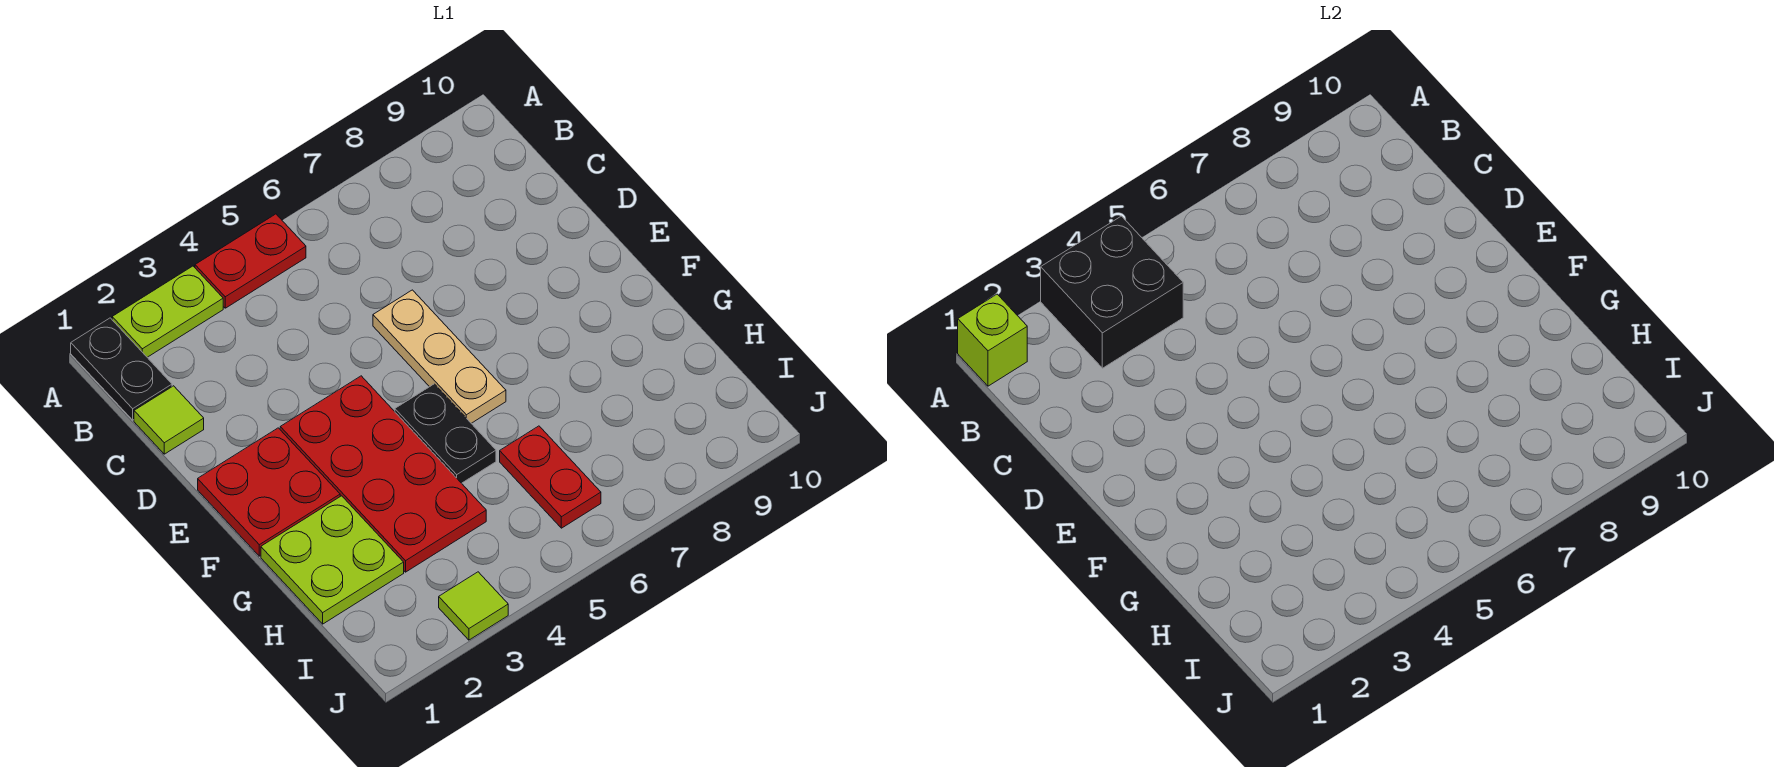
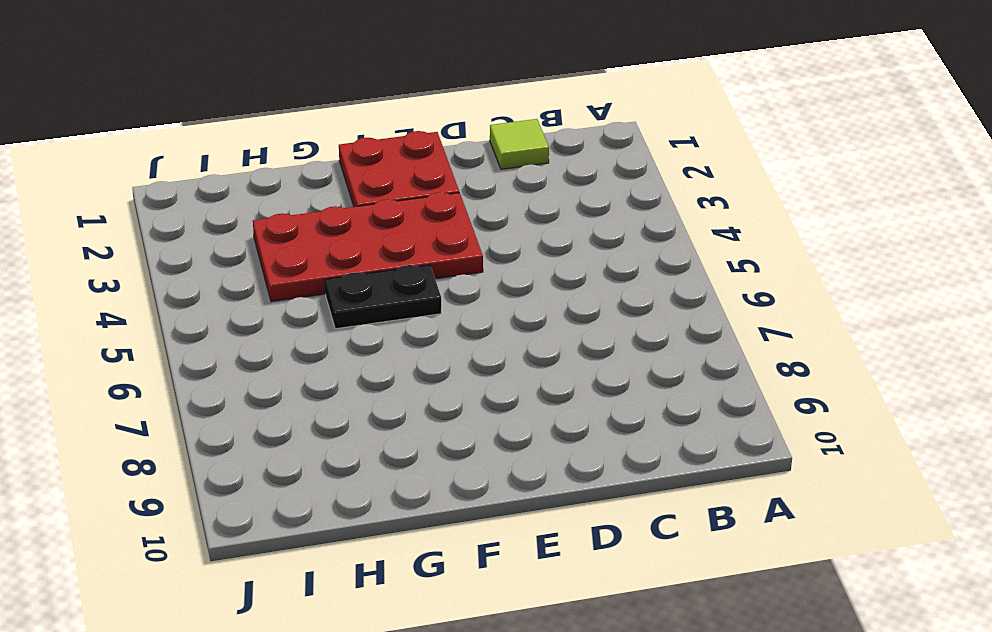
none -> black plate A1:B1 level 1
none -> lime plate A2:A3 level 1
none -> red plate A4:A5 level 1

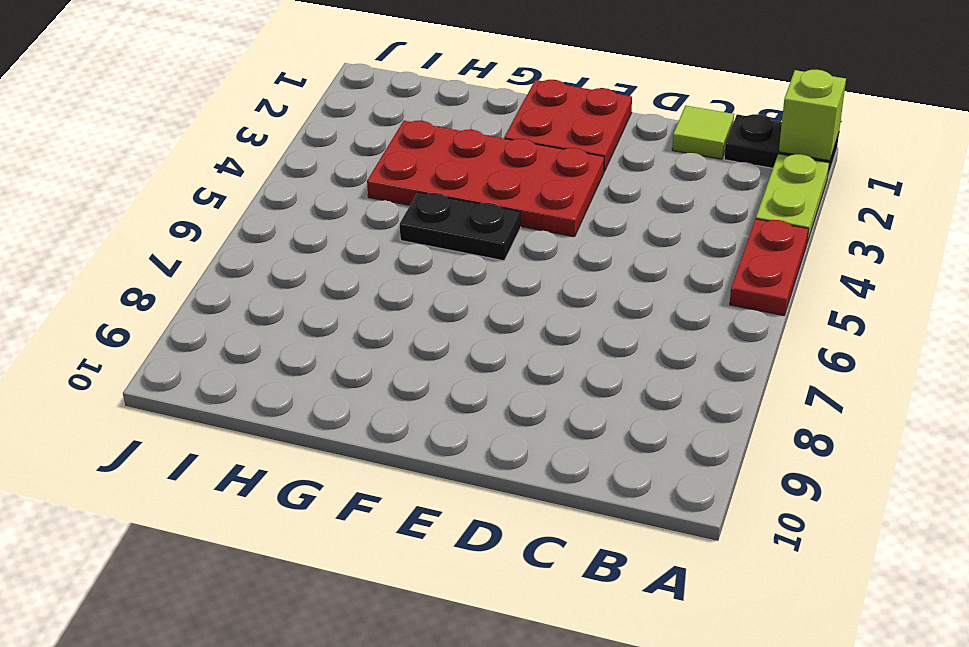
none -> tan plate D6:F6 level 1
none -> lime plate G1:H2 level 1
none -> red plate H6:I6 level 1

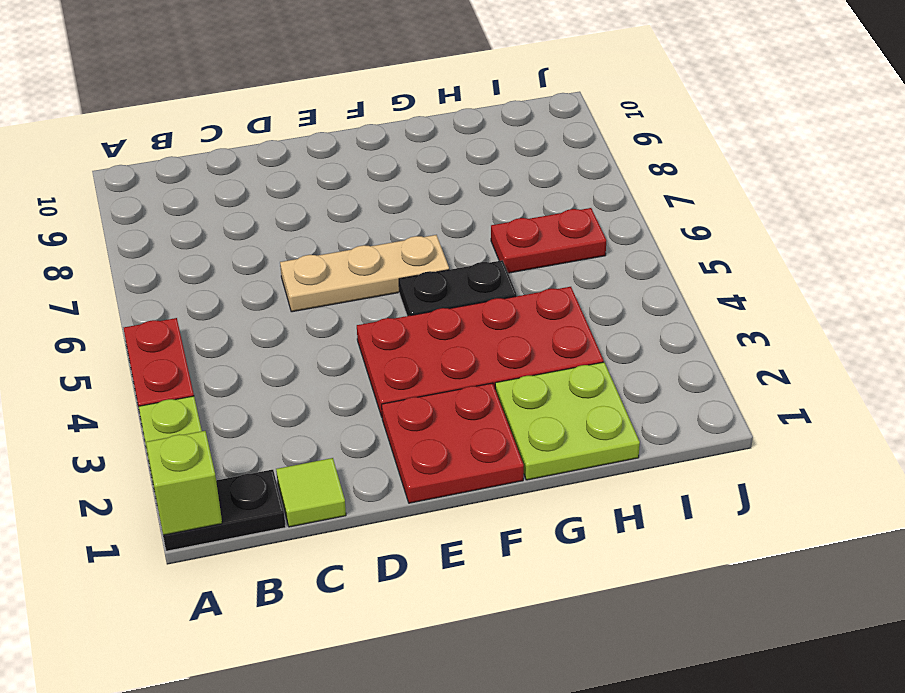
none -> lime tile J3 level 1
none -> black brick A3:B4 level 2

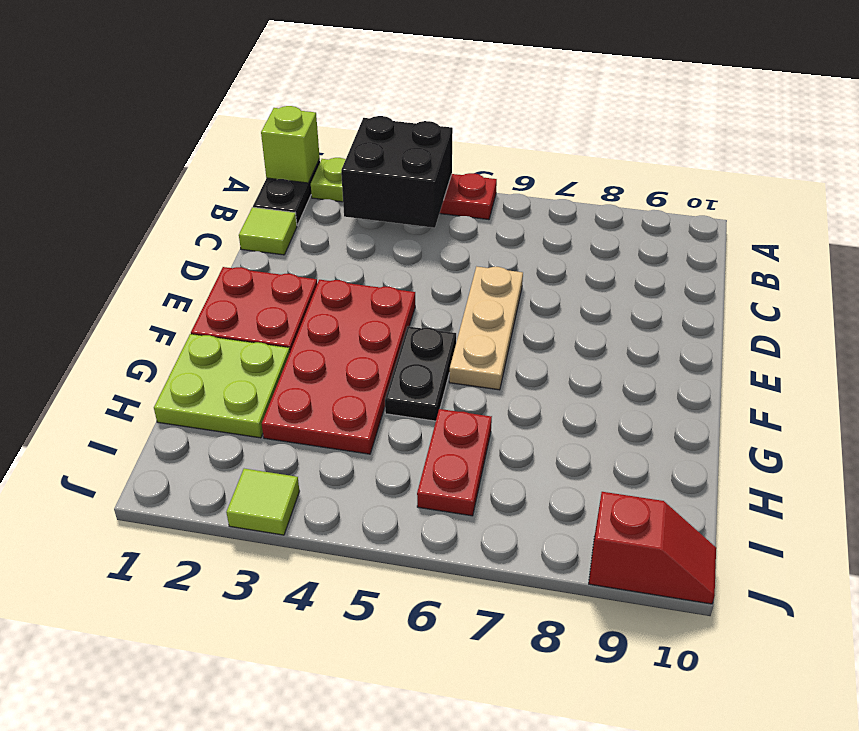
red slope J9:J10 level 1 top 9 -> none

